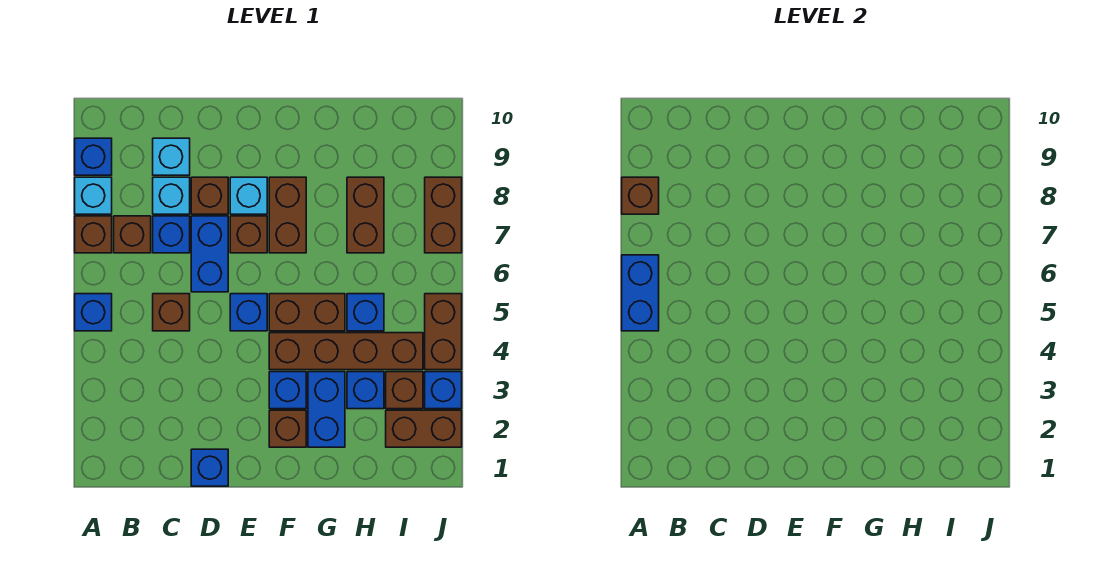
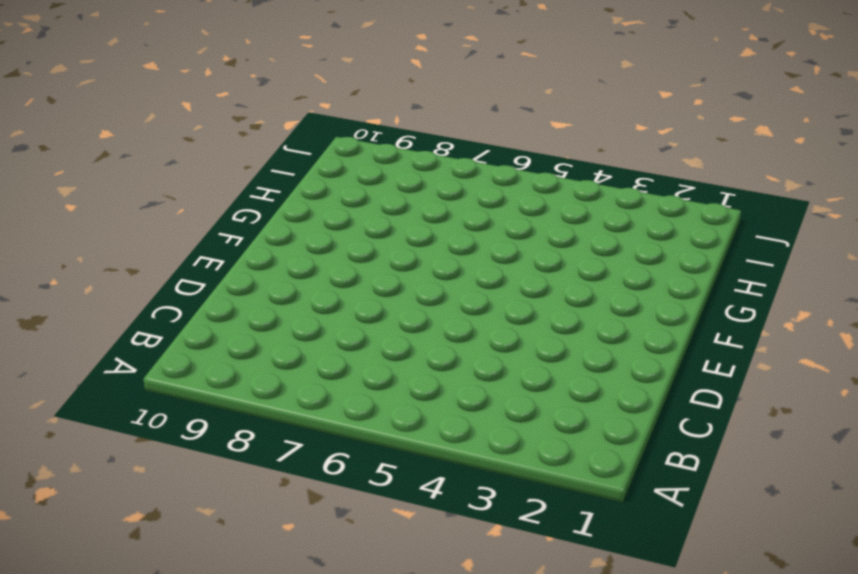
none -> blue brick A5 level 1
none -> brown brick A7 level 1
none -> cyan brick A8 level 1
none -> blue brick A9 level 1

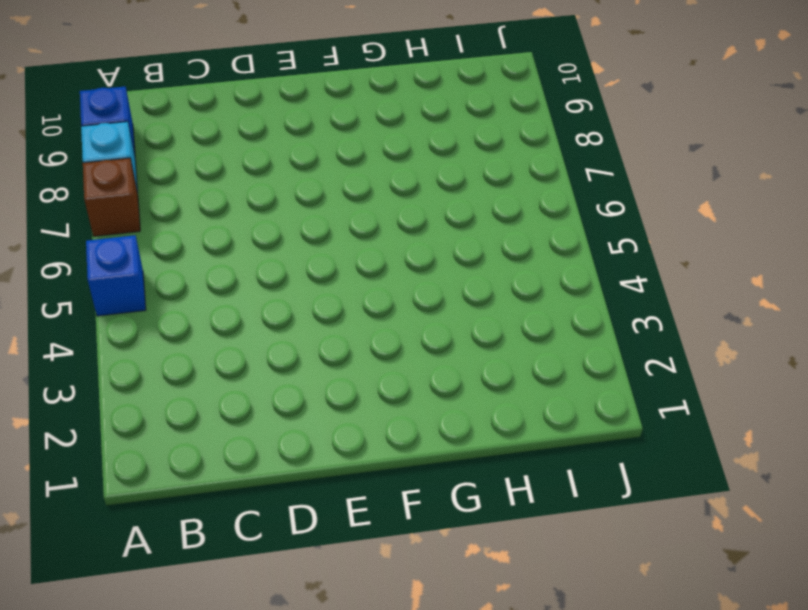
none -> brown brick B7 level 1
none -> brown brick C5 level 1
none -> blue brick C7 level 1
none -> cyan brick C8 level 1

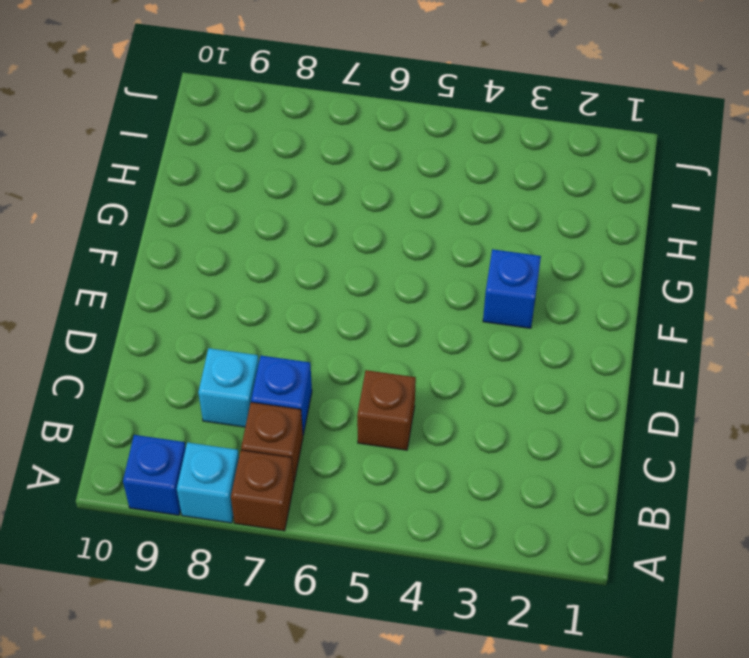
none -> blue brick A5 level 1
none -> cyan brick C9 level 1
none -> blue brick D1 level 1
none -> blue brick D6:D7 level 1

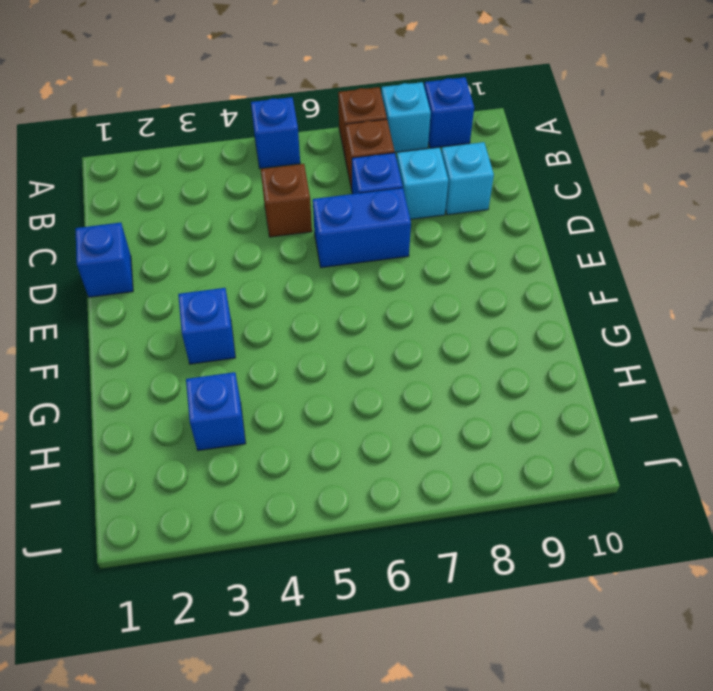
none -> brown brick D8 level 1
none -> blue brick E5 level 1
none -> brown brick E7 level 1
none -> cyan brick E8 level 1

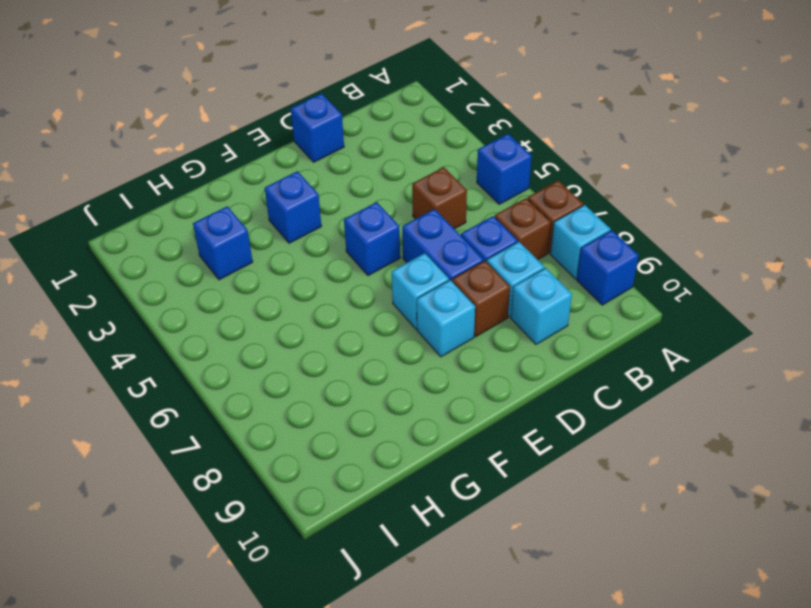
cyan brick E7 level 1 -> brown brick E7 level 1
none -> brown brick F2 level 1
none -> brown brick F4:I4 level 1
none -> brown brick F5:G5 level 1
none -> brown brick F7:F8 level 1

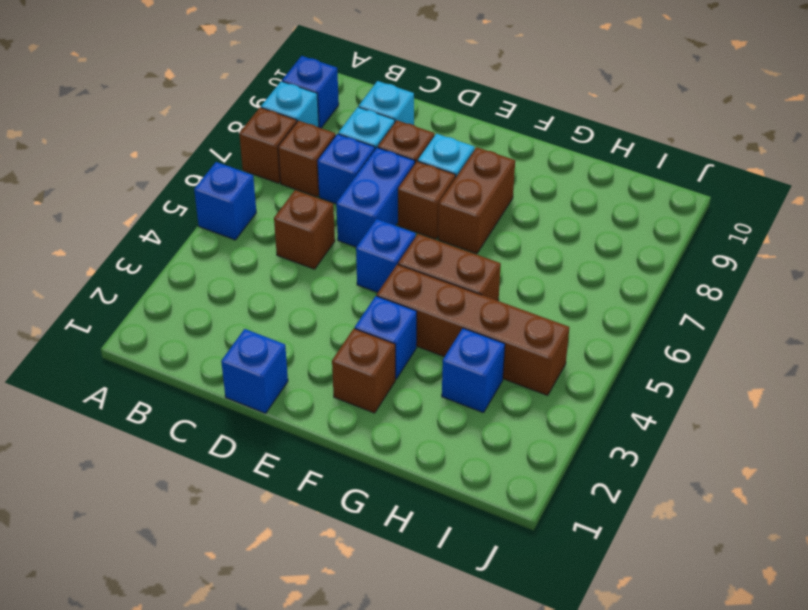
none -> blue brick G2:G3 level 1
none -> blue brick H5 level 1
none -> brown brick H7:H8 level 1
none -> brown brick I2:J2 level 1

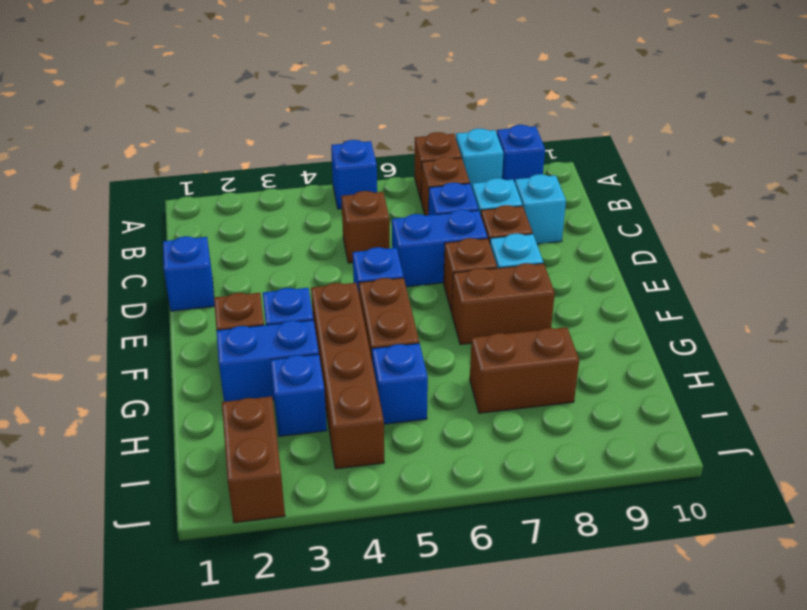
none -> brown brick I3 level 1
none -> blue brick J3 level 1
none -> brown brick J4:J5 level 1
none -> brown brick J7:J8 level 1

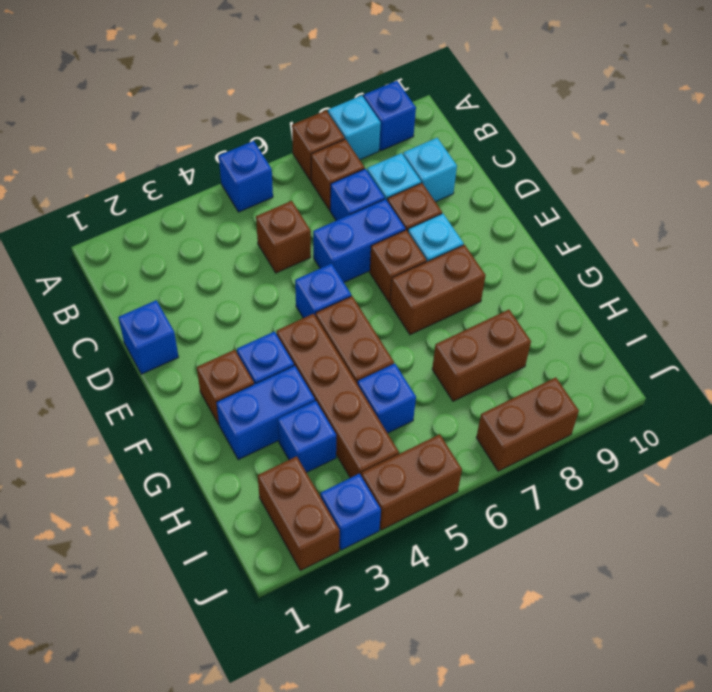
none -> brown brick I3 level 1
none -> blue brick A5:A6 level 2
none -> brown brick A8 level 2

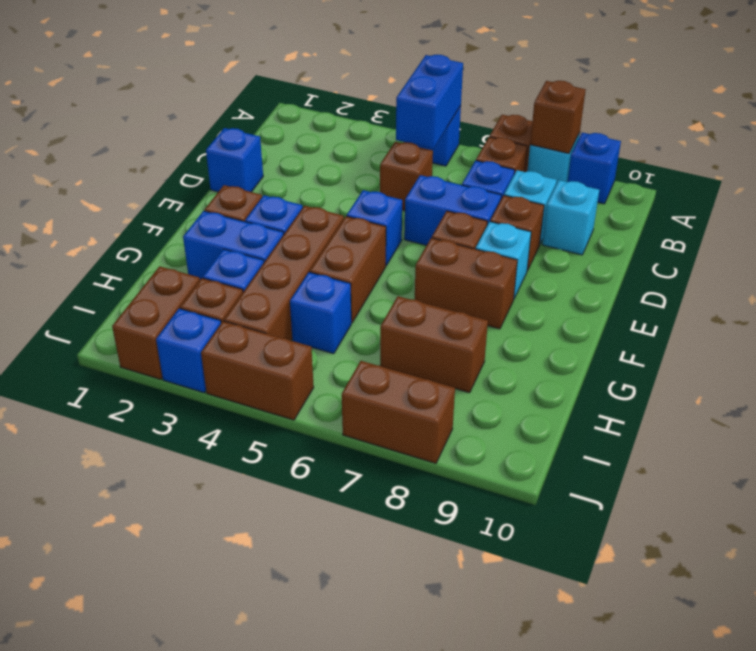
blue brick A5:B5 level 2 -> blue brick A5:A6 level 2

